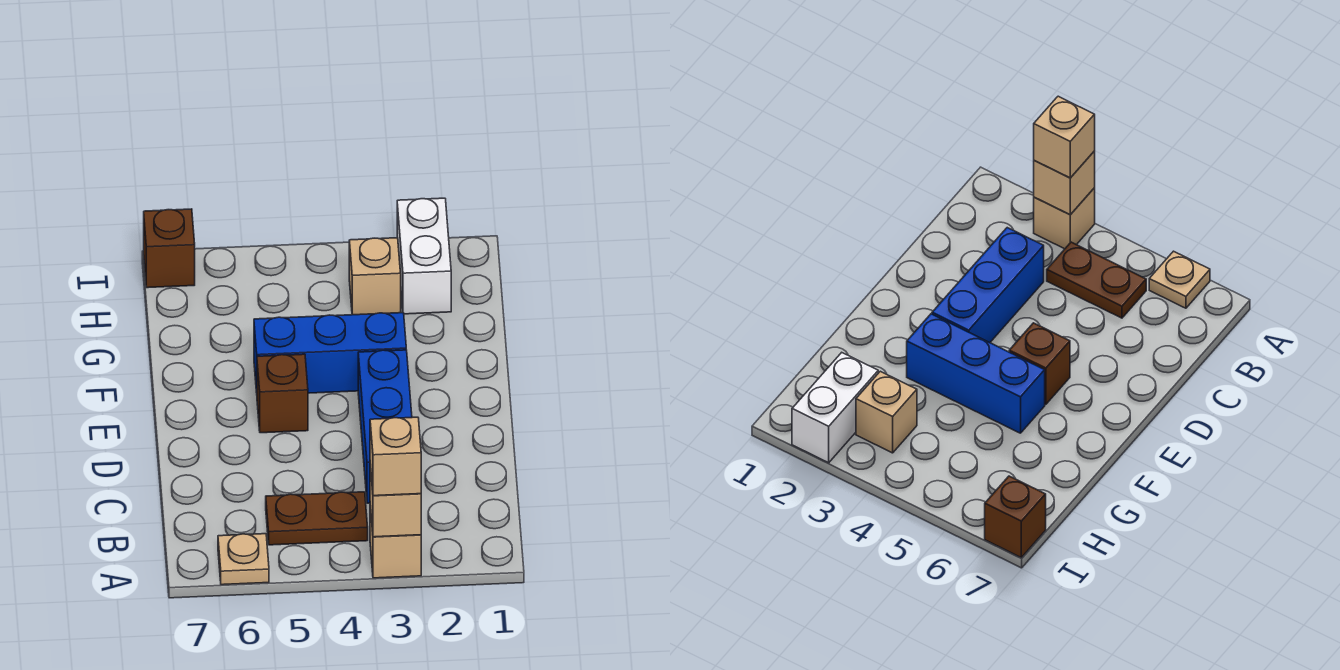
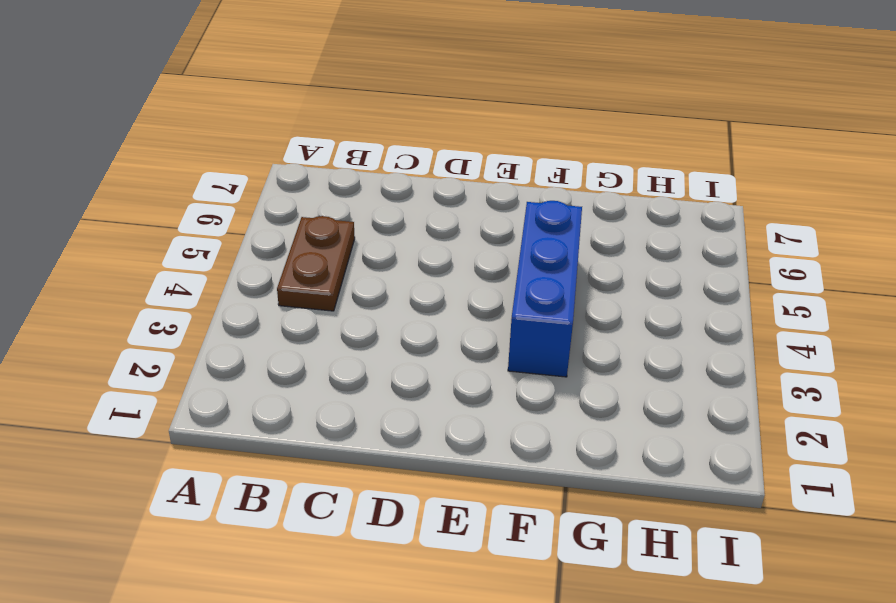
none -> tan brick A3 level 1
none -> tan plate A6 level 1

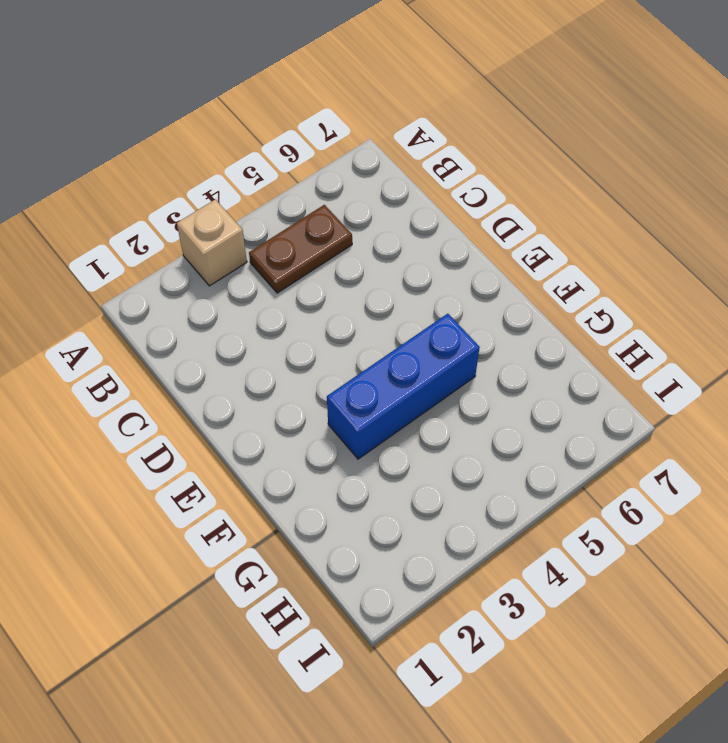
none -> tan plate A6 level 1
none -> blue brick C3:E3 level 1

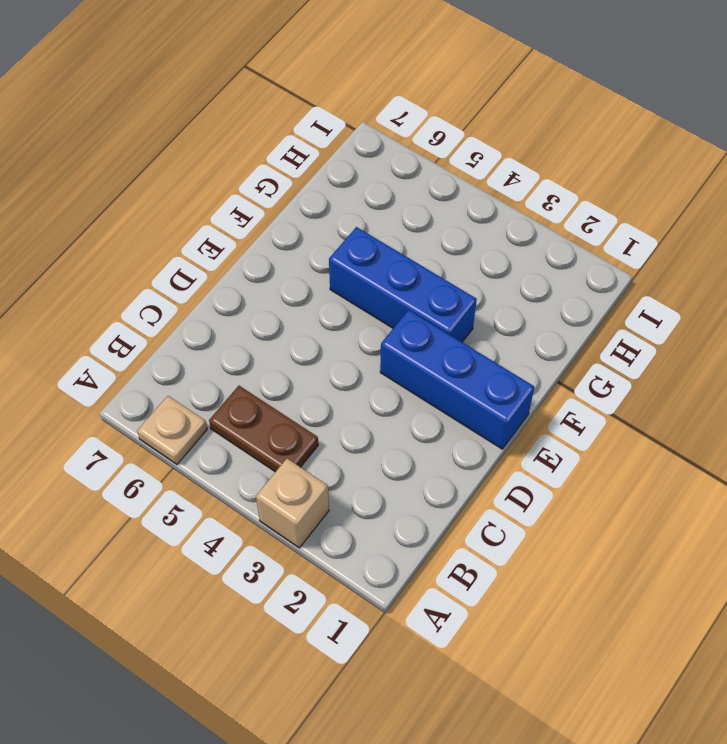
blue brick E1:E3 level 1 -> blue brick C3:E3 level 1
none -> brown brick E5 level 1
none -> white brick H2:I2 level 1

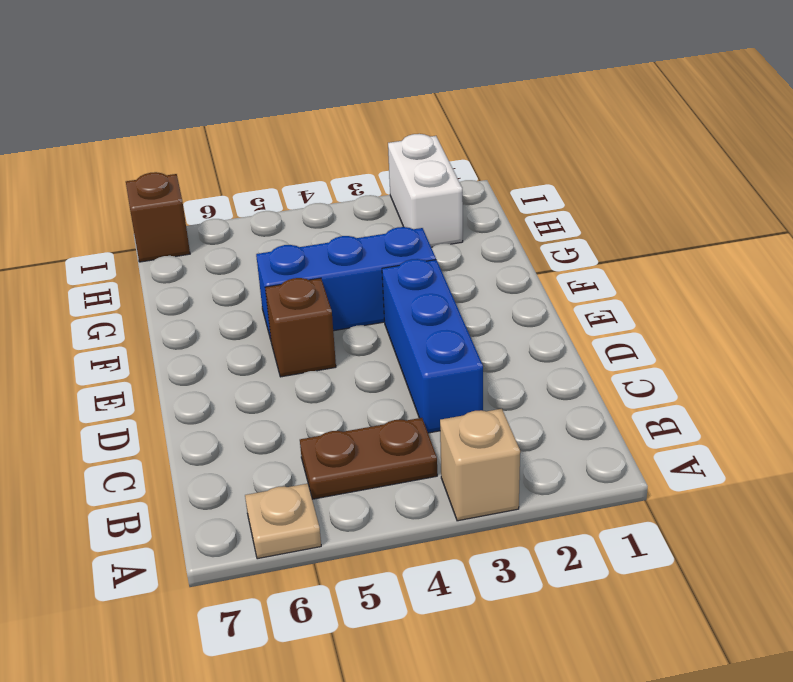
none -> tan brick H3 level 1
none -> tan brick A3 level 2

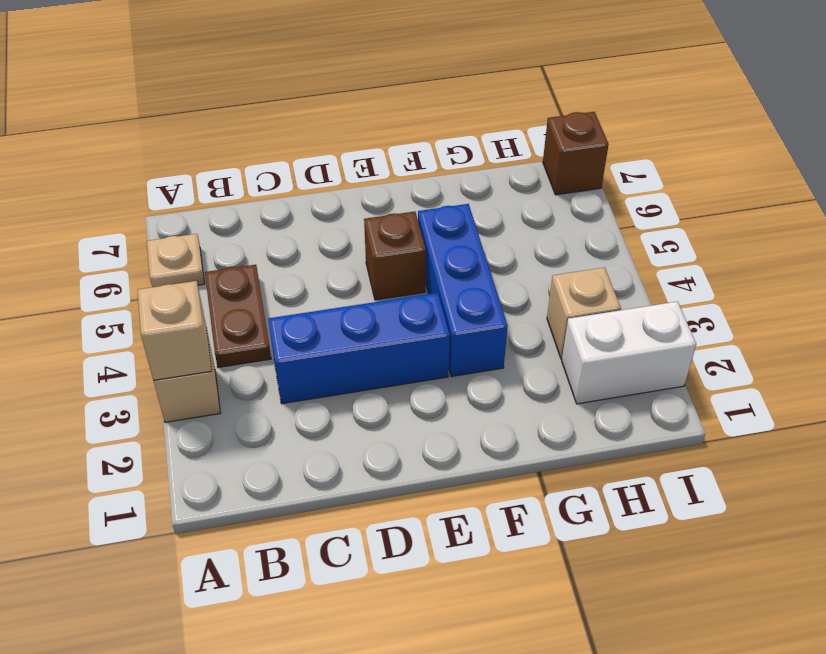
none -> tan brick A3 level 3

